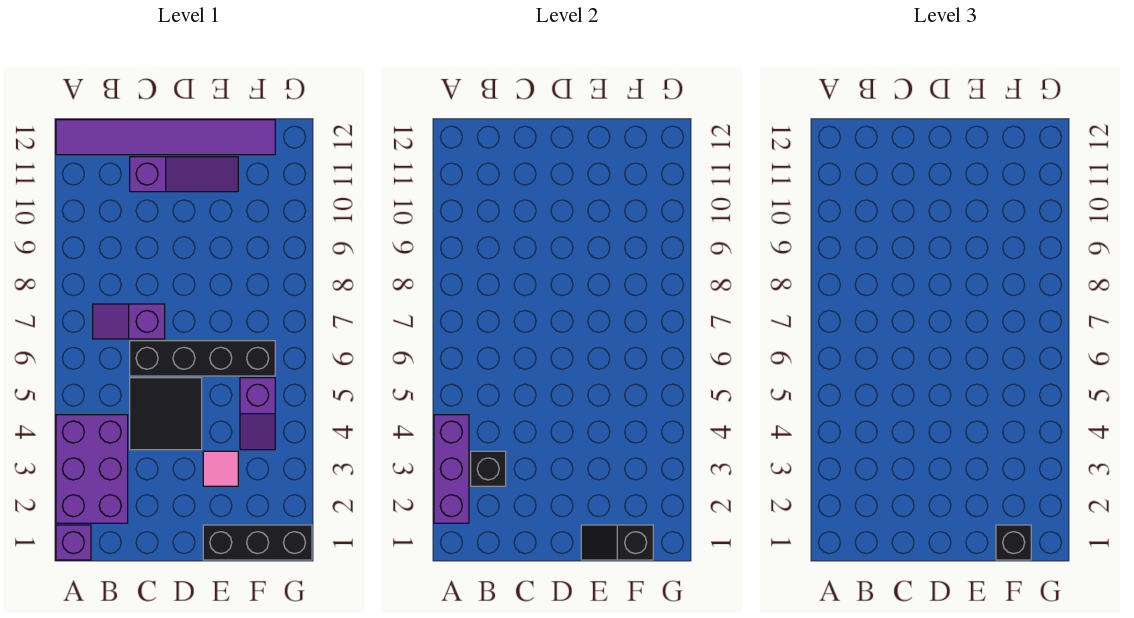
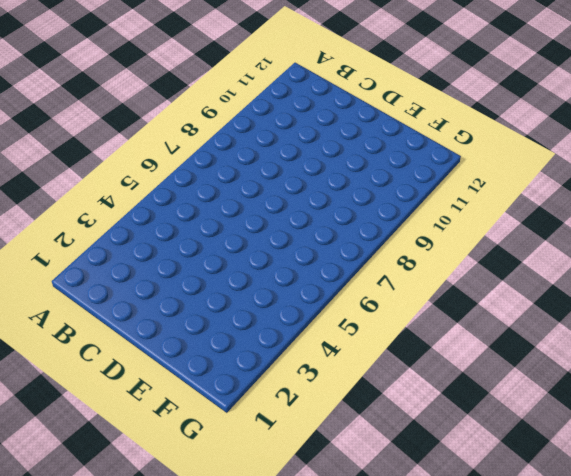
none -> purple brick A1 level 1
none -> purple brick A2:B4 level 1
none -> purple tile A12:F12 level 1

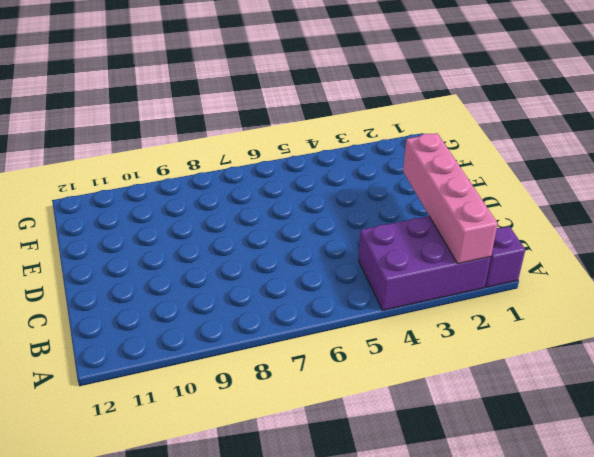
pink brick A2:D2 level 2 -> purple brick A2:A4 level 2
none -> purple tile A12:F12 level 1
none -> purple slope B7:C7 level 1 top C
none -> black tile C4:D5 level 1

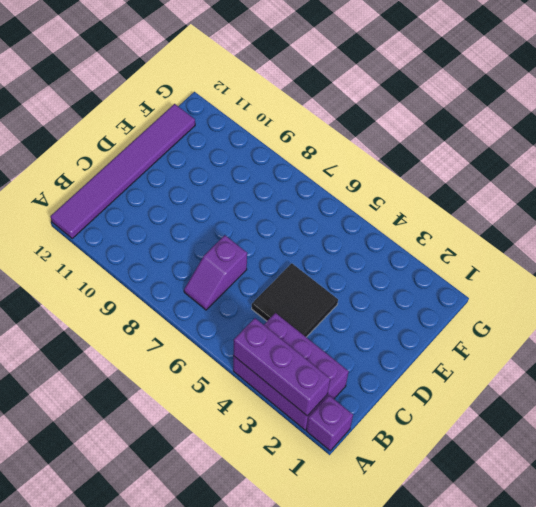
none -> black brick C6:F6 level 1
none -> purple slope C11:E11 level 1 top C
none -> black brick E1:G1 level 1

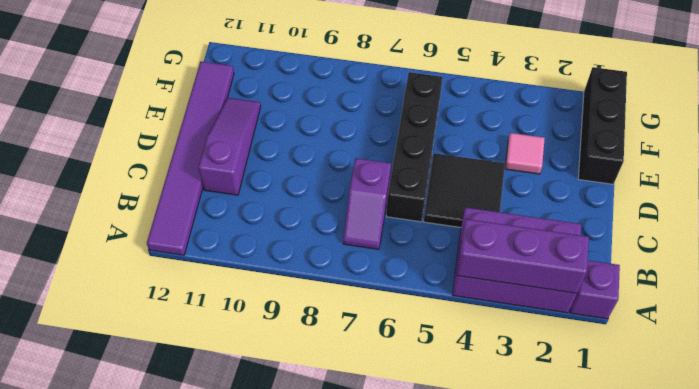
none -> purple slope F4:F5 level 1 top 5
none -> black brick B3 level 2
none -> black slope E1:F1 level 2 top F

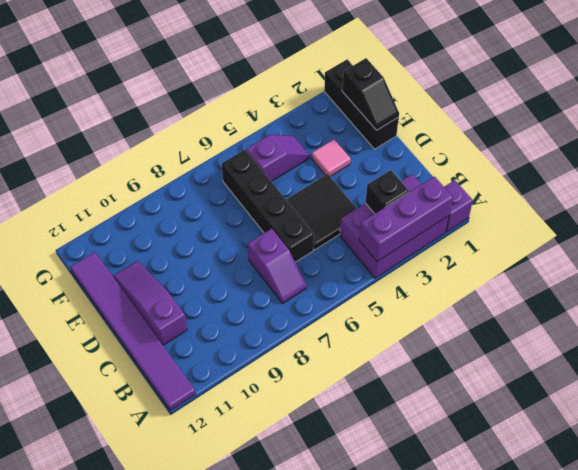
none -> black brick F1 level 3

